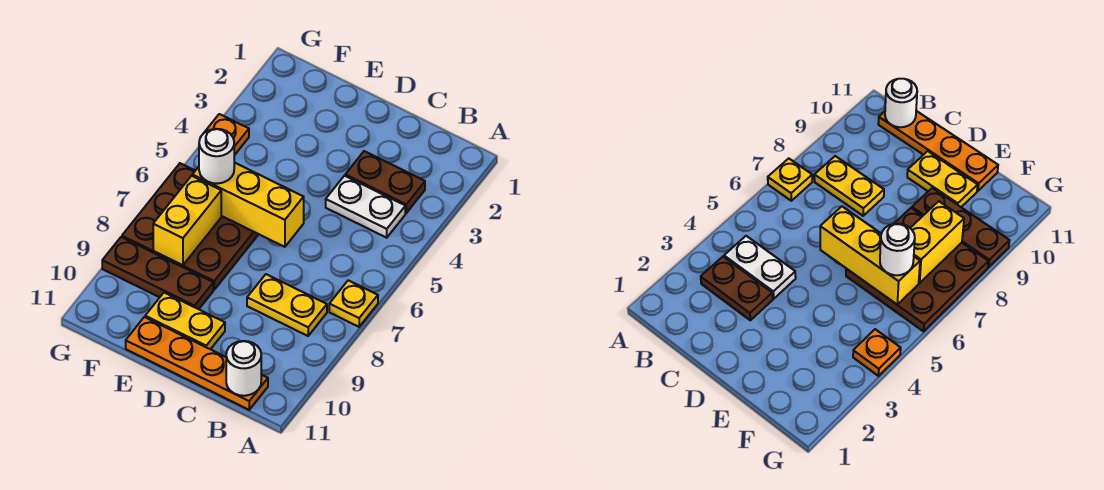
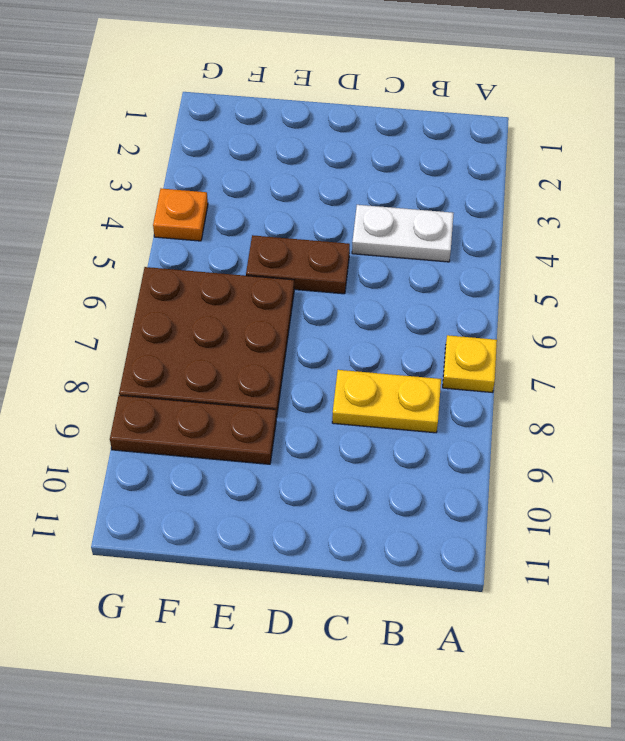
brown plate D5:E5 level 1 -> brown plate B3:C3 level 1
none -> orange plate B11:E11 level 1
none -> yellow plate D10:E10 level 1
none -> white round brick B11 level 2

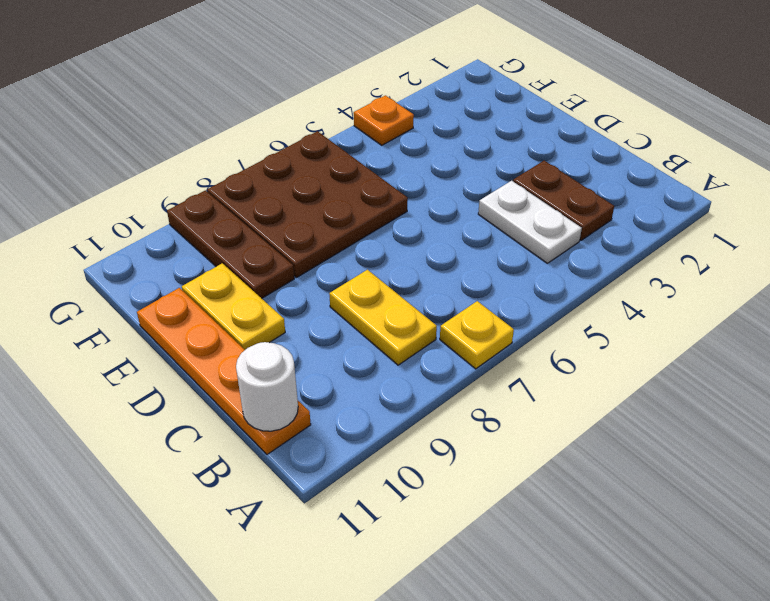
none -> yellow brick D6:F6 level 2
none -> yellow brick F7:F8 level 2
none -> white round brick F6 level 3

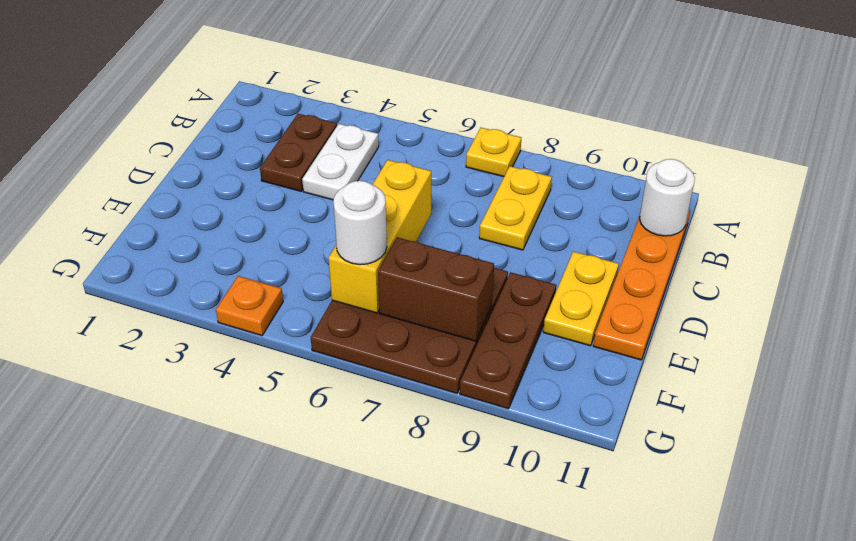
brown brick F7:F8 level 2 -> yellow brick F7:F8 level 2

